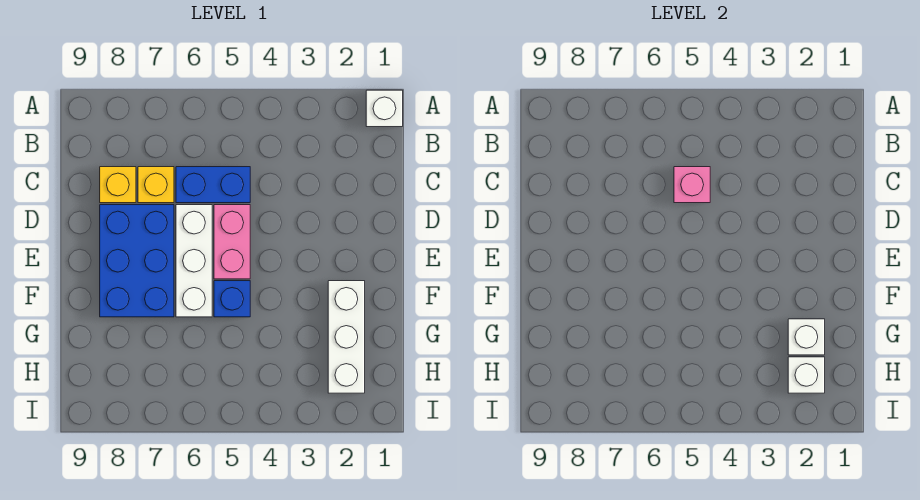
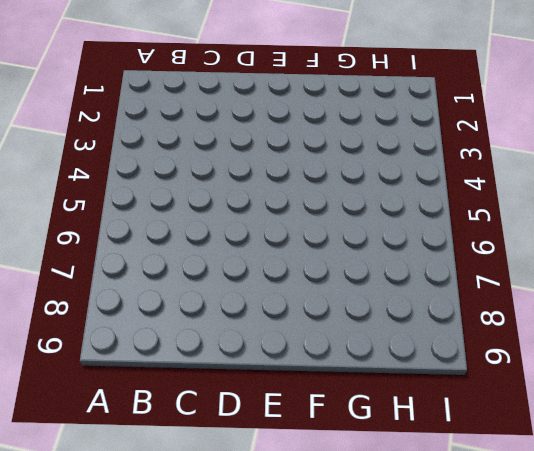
none -> white brick A1 level 1
none -> blue brick C5:C6 level 1
none -> yellow brick C7 level 1

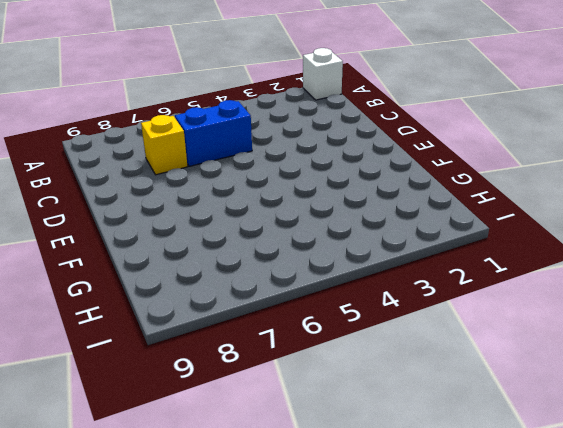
none -> yellow brick C8 level 1
none -> pink brick D5:E5 level 1
none -> white brick D6:F6 level 1

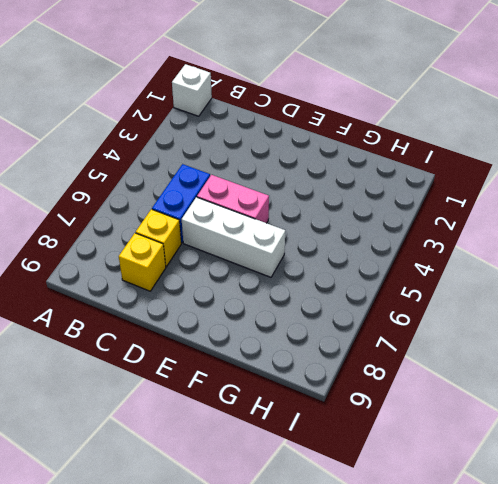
none -> blue brick D7:F8 level 1
none -> white brick F2:H2 level 1
none -> blue brick F5 level 1

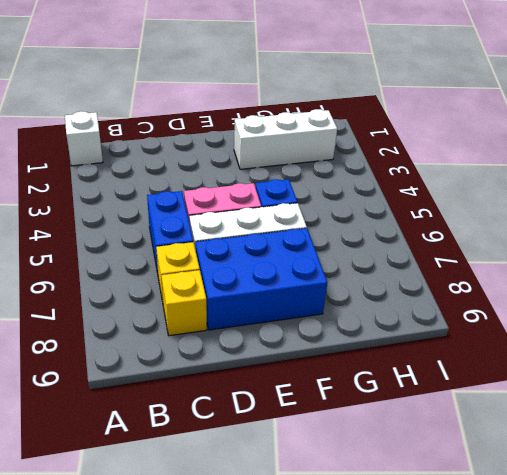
none -> pink brick C5 level 2
none -> white brick G2 level 2
none -> white brick H2 level 2

